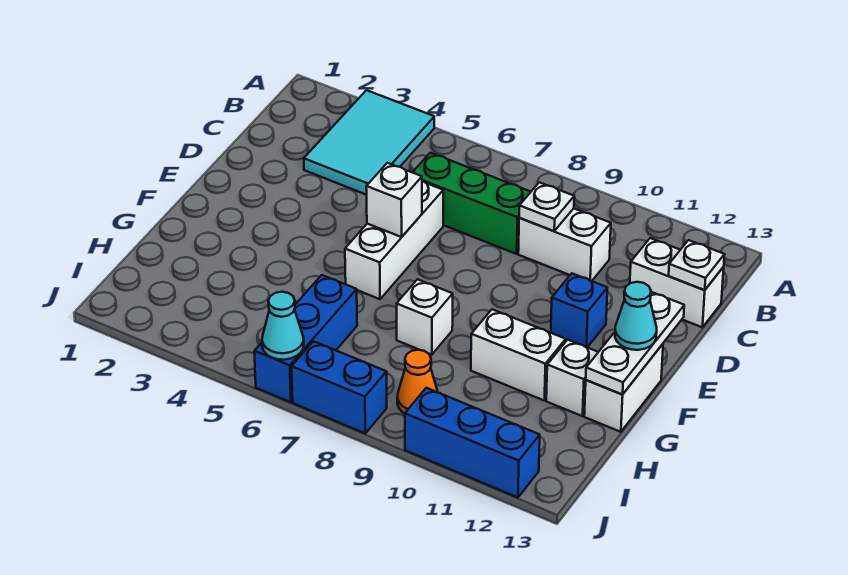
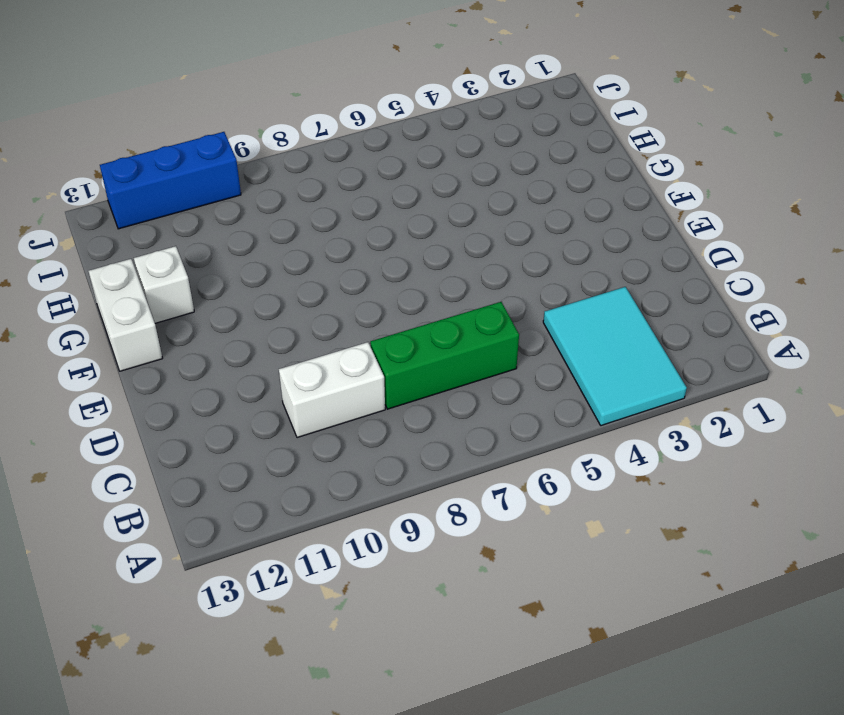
none -> white brick C12:C13 level 1
none -> white brick D6:F6 level 1
none -> blue brick E11 level 1

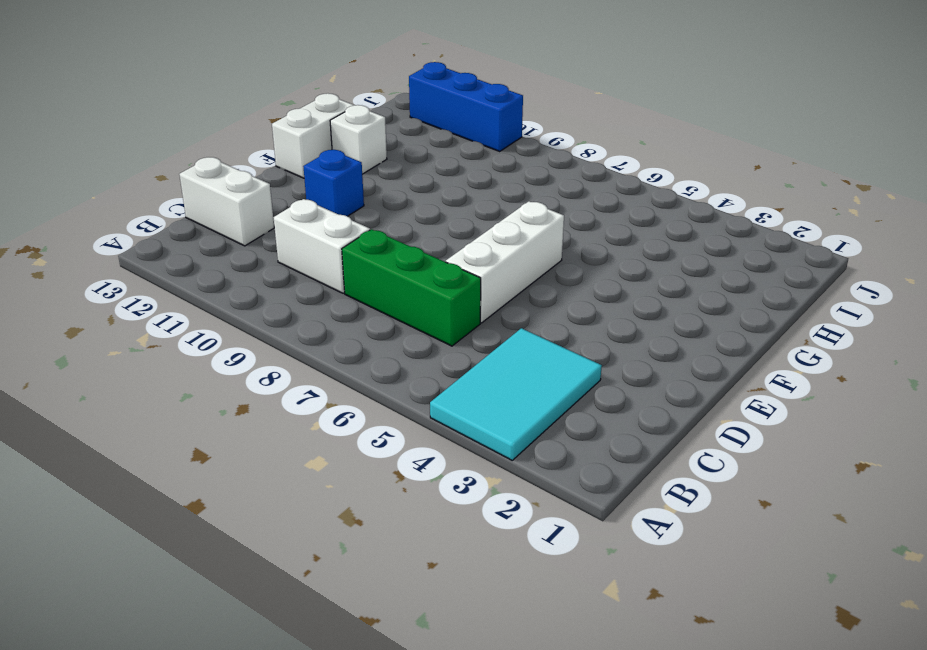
none -> white brick G8 level 1
none -> white brick G10:G11 level 1
none -> blue brick H6:J6 level 1

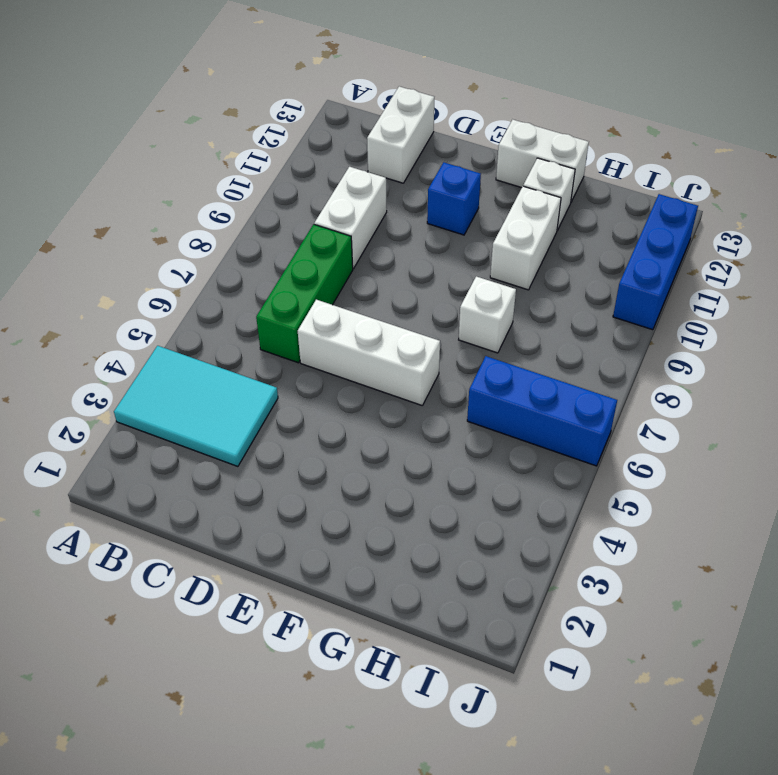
none -> orange cone I9 level 1
none -> blue brick J7:J8 level 1
none -> white plate C9 level 2

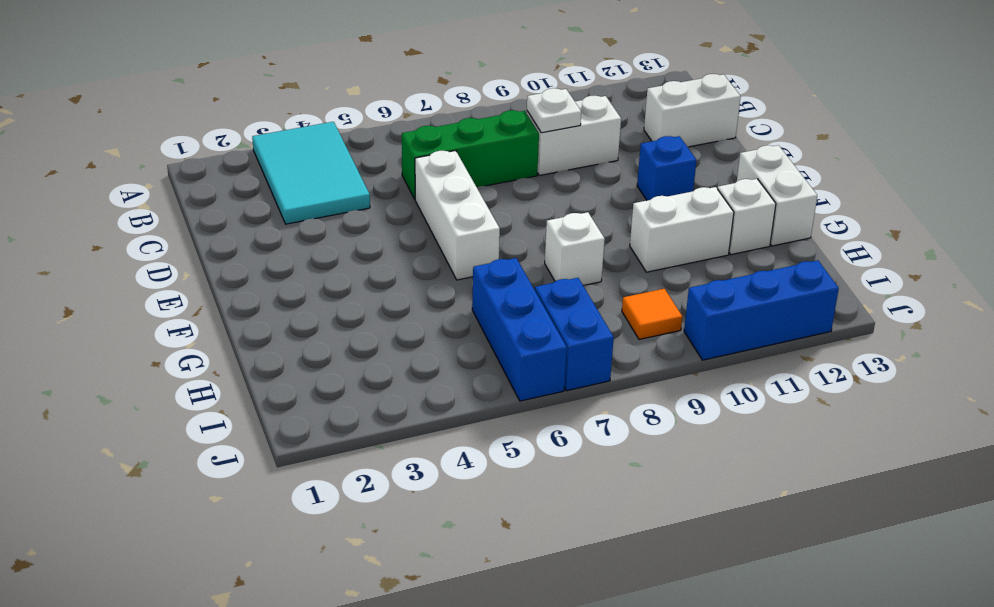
blue brick I7:J7 level 1 -> blue brick J7:J8 level 1
orange tile I9 level 1 -> orange cone I9 level 1
none -> white plate C13 level 2
none -> white brick E6 level 2
none -> white plate E13:G13 level 2

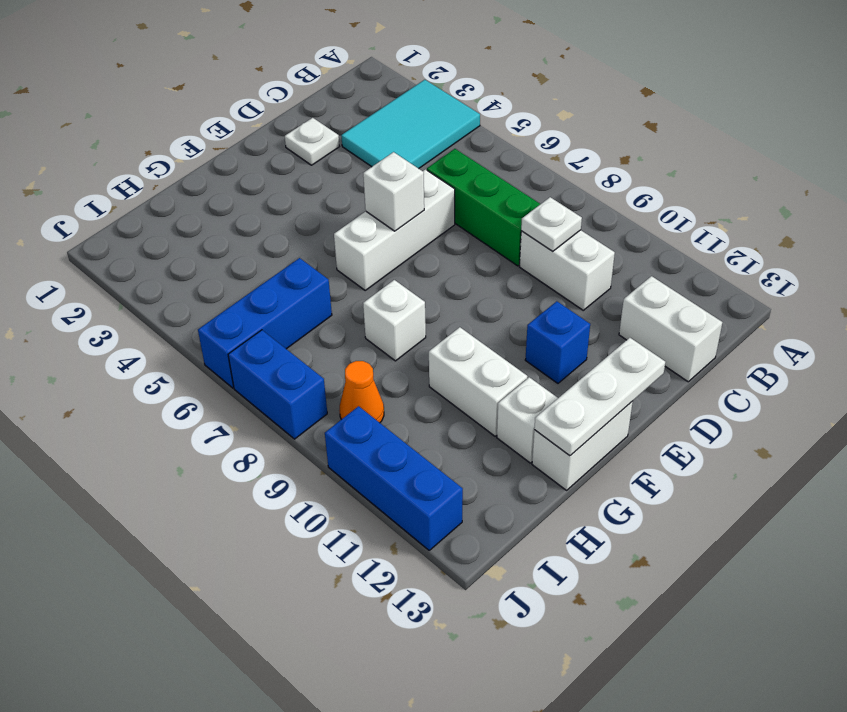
white plate D2 level 1 -> white plate C13 level 2
none -> cyan cone J6 level 2
none -> cyan cone F13 level 3

